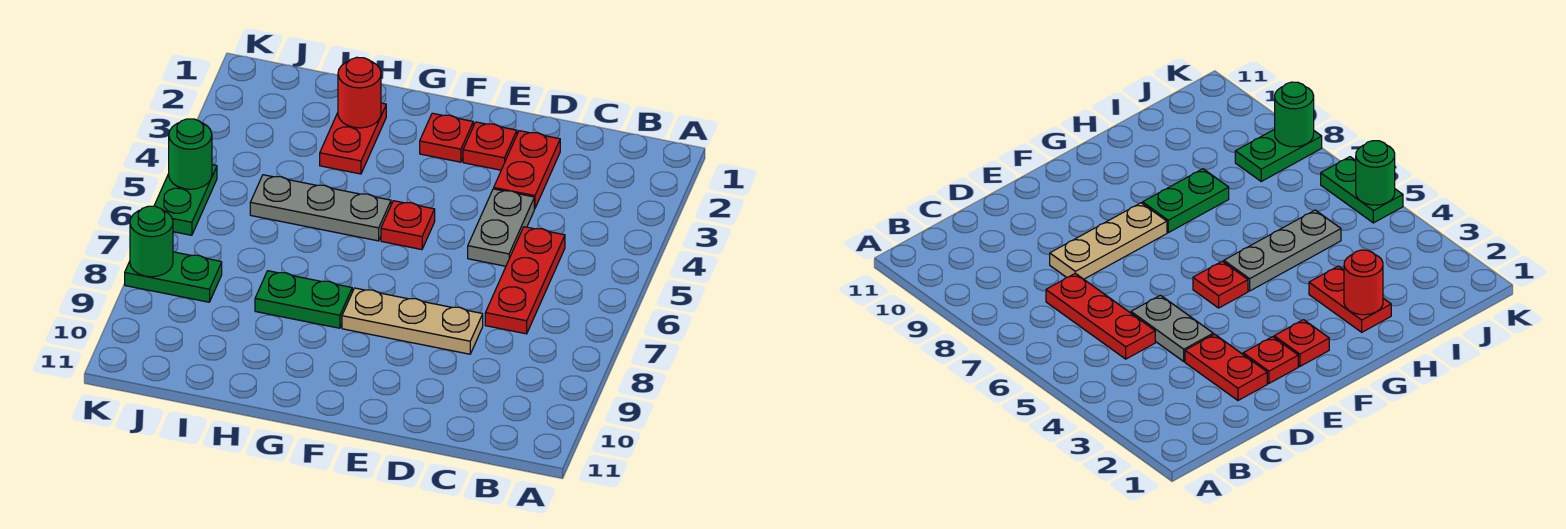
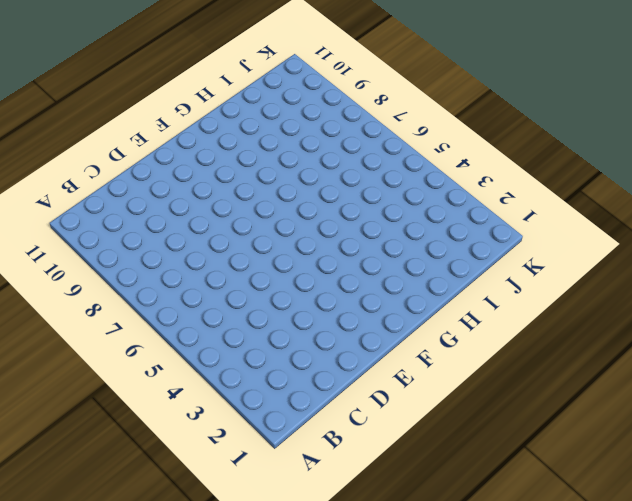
none -> red plate C5:C7 level 1
none -> red plate D2:D3 level 1
none -> grey plate D4:D5 level 1

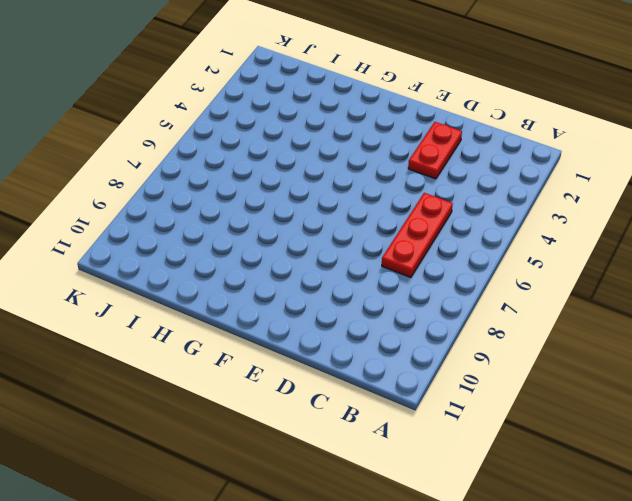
none -> grey plate D4:D5 level 1
none -> tan plate D8:F8 level 1
none -> red plate E2 level 1

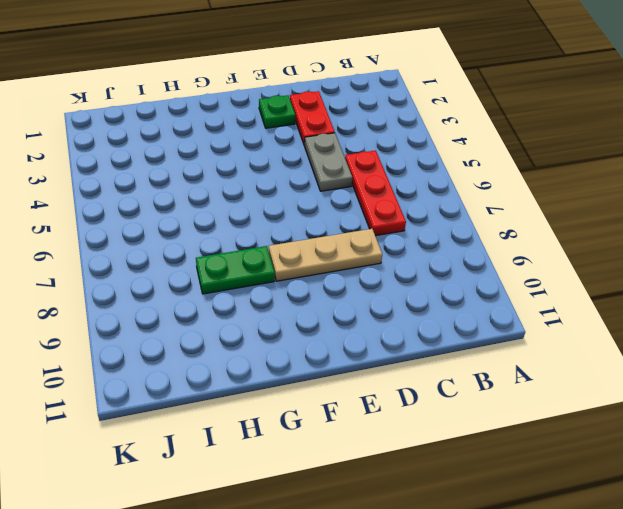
green plate E2 level 1 -> red plate E2 level 1
none -> red plate F2 level 1
none -> red plate F5 level 1
none -> grey plate G5:I5 level 1

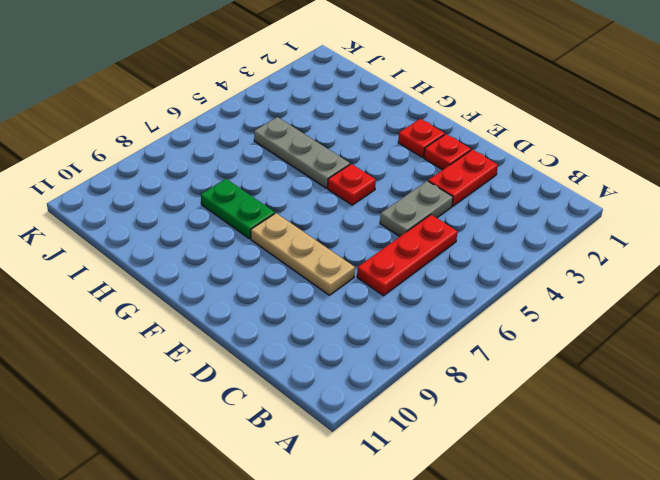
none -> red plate H2:H3 level 1
none -> green plate J8:K8 level 1
none -> green plate K5:K6 level 1

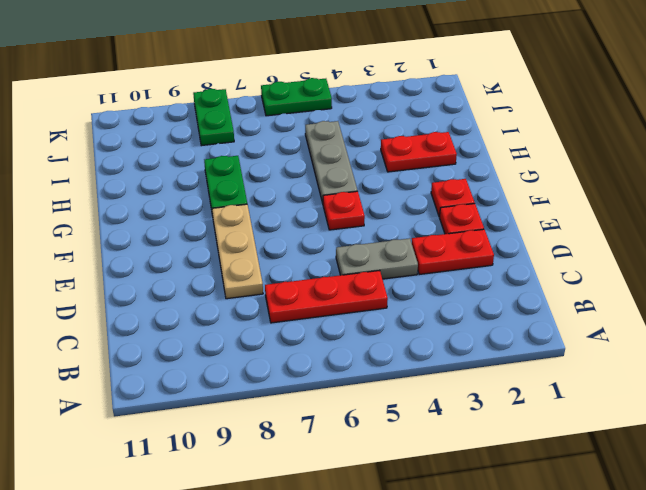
none -> red round brick H2 level 2
none -> green round brick K5 level 2
none -> green round brick K8 level 2

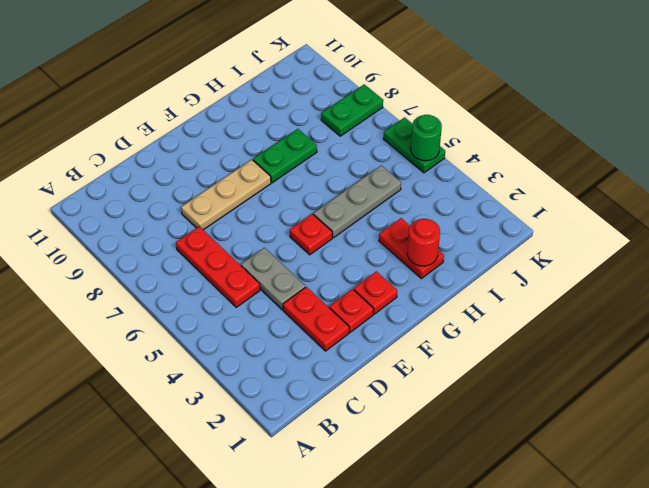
none -> green round brick K8 level 2

